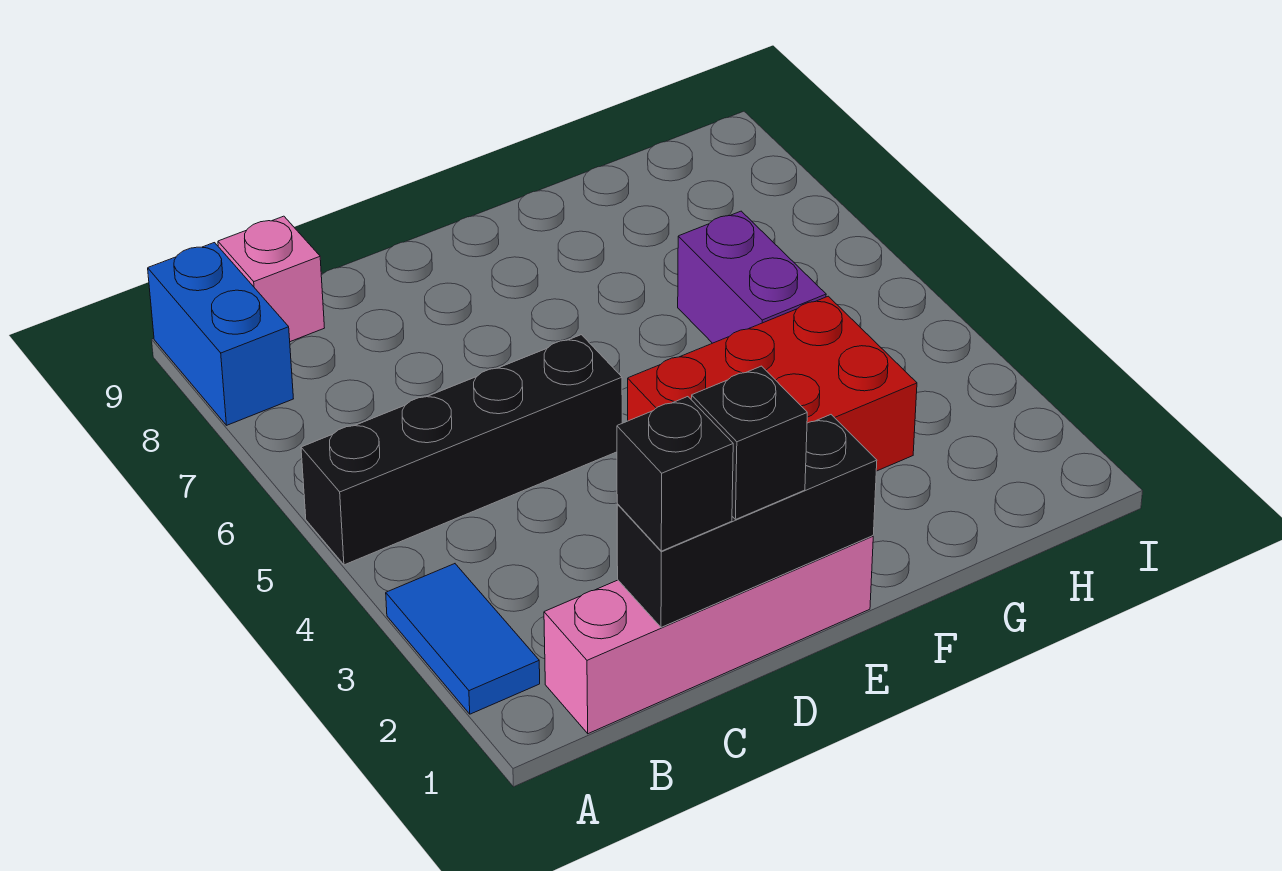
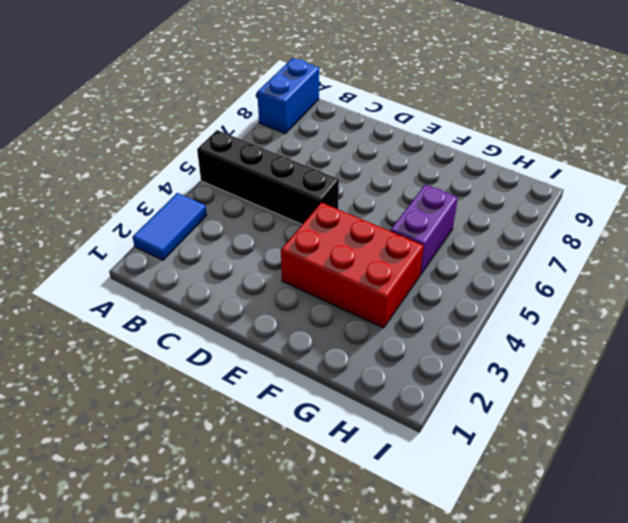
none -> pink brick B1:E1 level 1
none -> pink brick B9 level 1

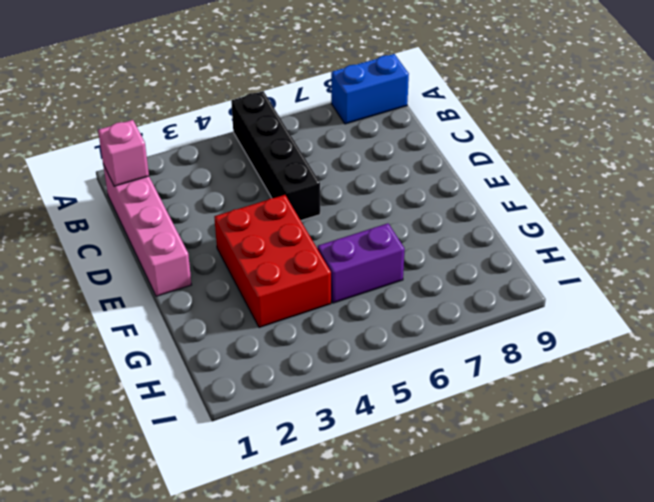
pink brick B1 level 2 -> pink brick B9 level 1
none -> blue tile A2:A3 level 1
none -> black brick C1:E1 level 2

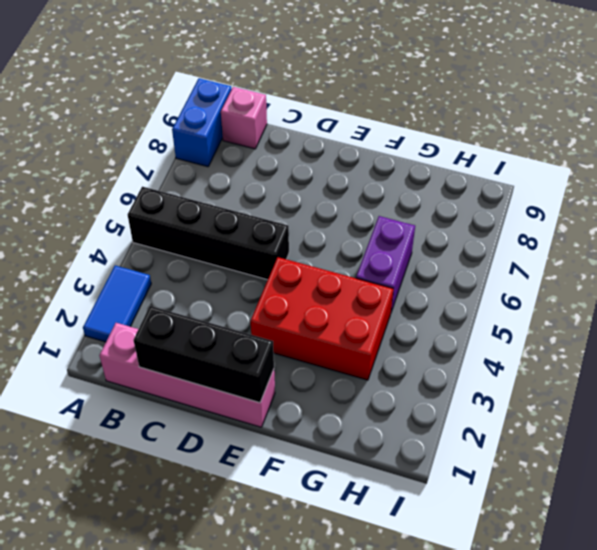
none -> black brick C1 level 3
none -> black brick D1 level 3

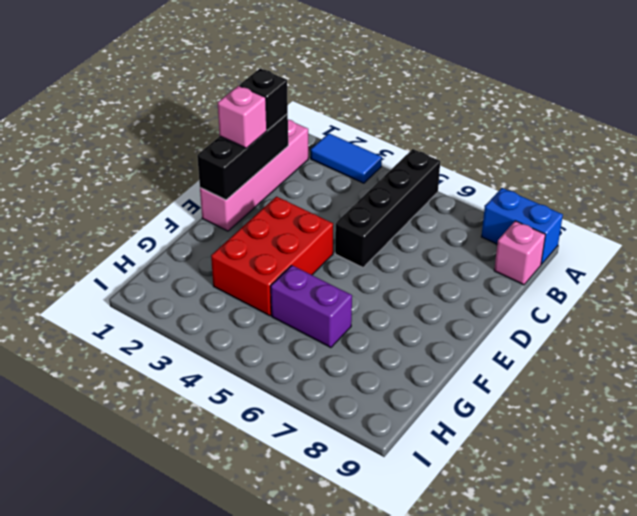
pink brick D1 level 3 -> black brick D1 level 3

